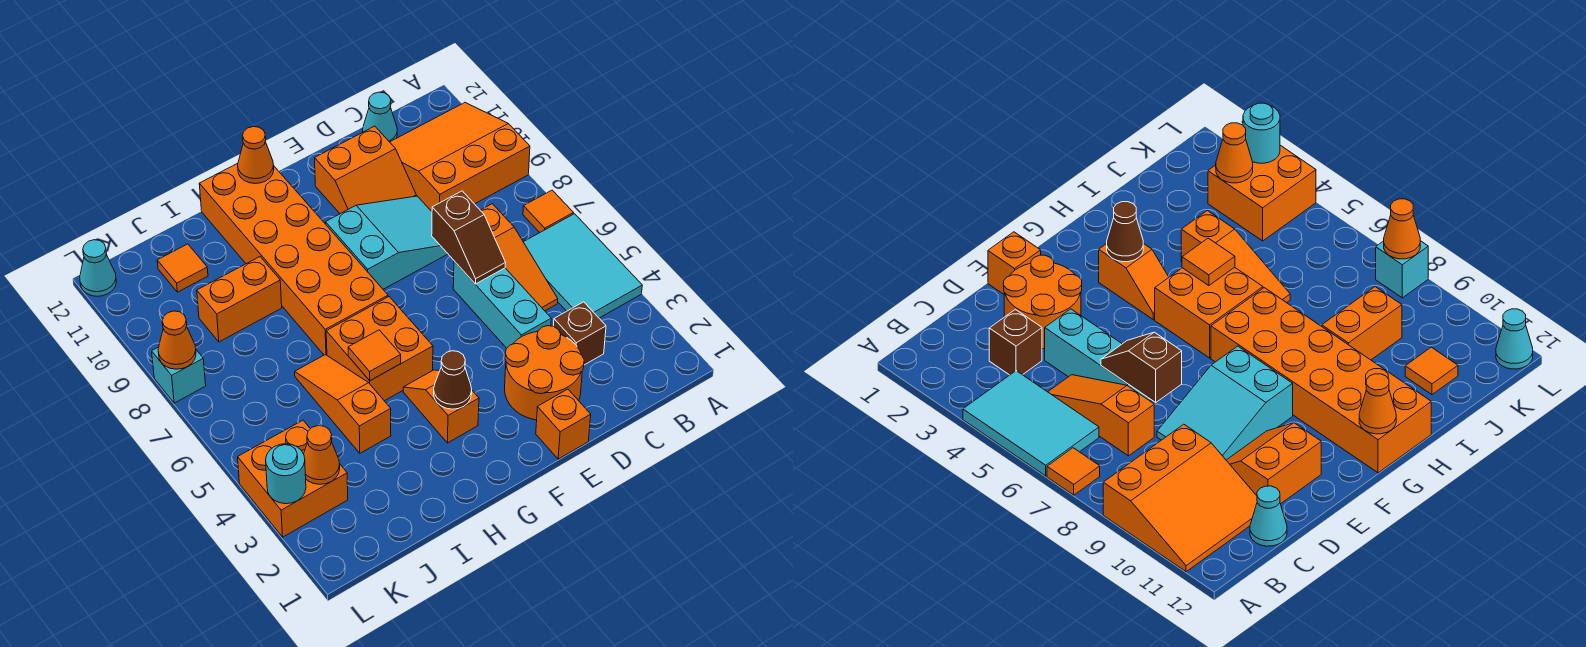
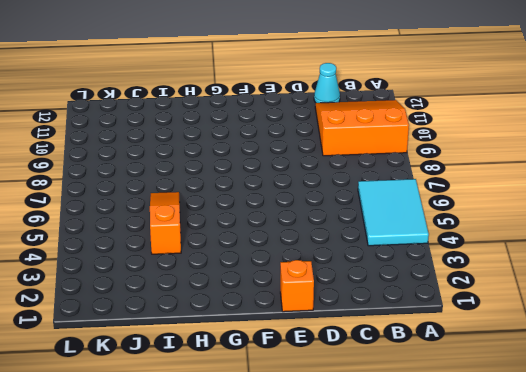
none -> orange tile A7 level 1
none -> brown brick C3 level 1
none -> orange slope C5:C7 level 1 top 7

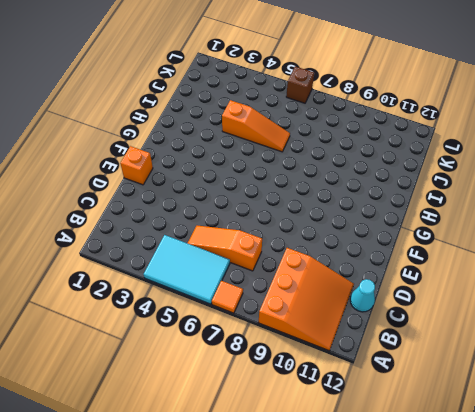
brown brick L6 level 1 -> brown brick C3 level 1
none -> orange round brick D2:E3 level 1
none -> cyan brick D4:D6 level 1
none -> cyan slope D8:F9 level 1 top F

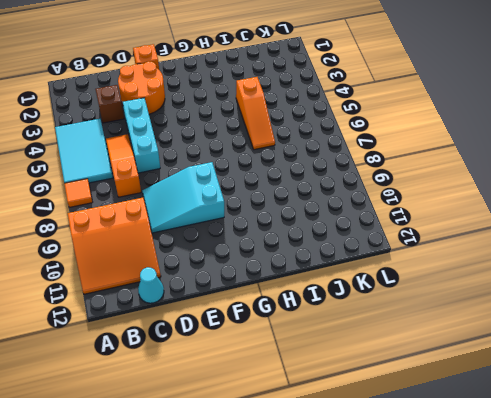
none -> orange slope D10:E11 level 1 top 11
none -> orange slope G3:G4 level 1 top 3
none -> orange brick G5:H6 level 1

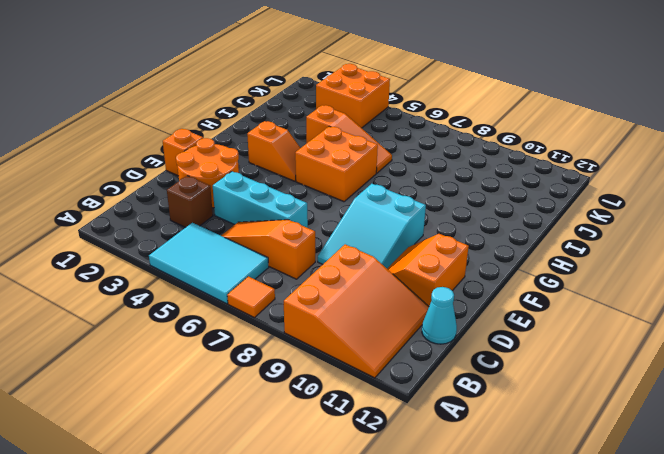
none -> orange brick G7:H12 level 1
none -> orange brick I9:J9 level 1
none -> orange tile J11 level 1

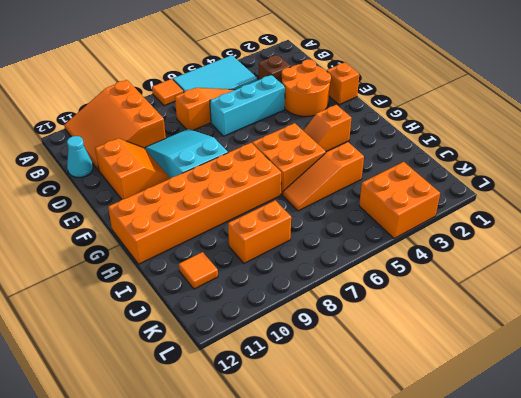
orange brick J8:J9 level 1 -> orange brick I9:J9 level 1
none -> cyan brick L8 level 1
none -> cyan cone L12 level 1
none -> brown slope D6:D7 level 2 top 7

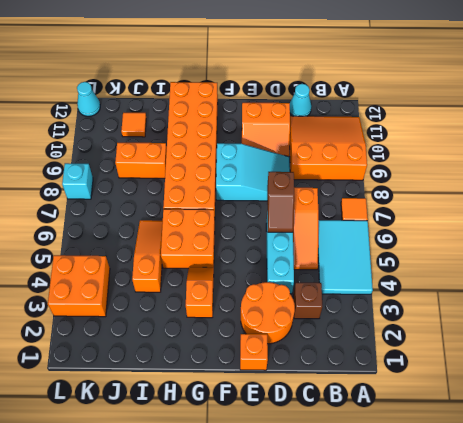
none -> brown cone G3 level 2
none -> orange cone G12 level 2
none -> orange tile H5 level 2

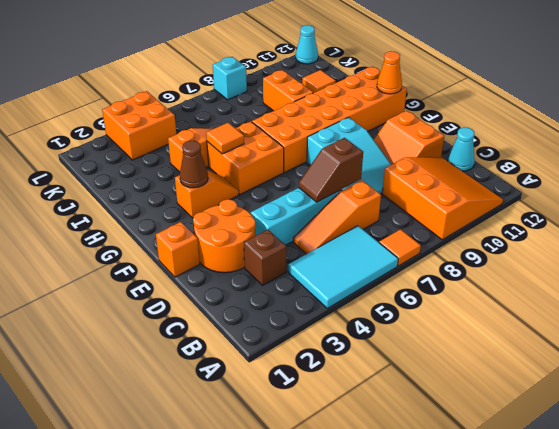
none -> orange cone K3 level 2
none -> cyan round brick L3 level 2
none -> orange cone L8 level 2

